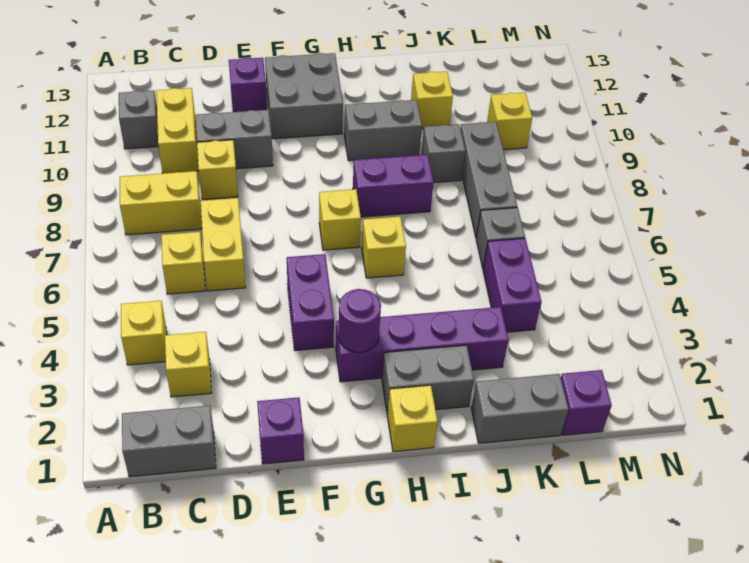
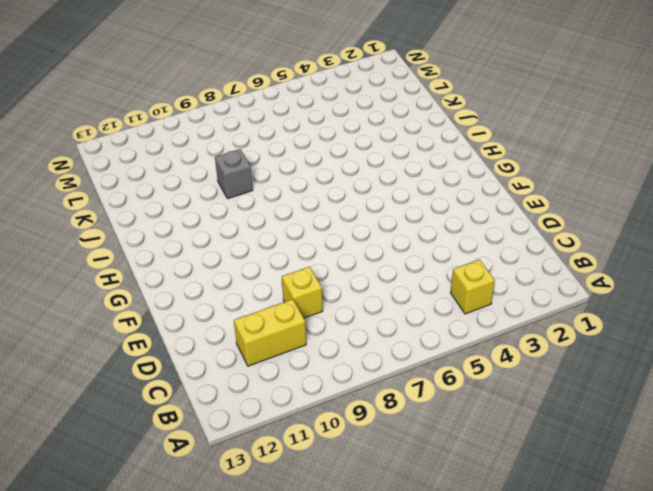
none -> grey brick B1:C1 level 1
none -> yellow brick B8:C8 level 1
none -> grey brick B11 level 1
none -> yellow brick C3 level 1

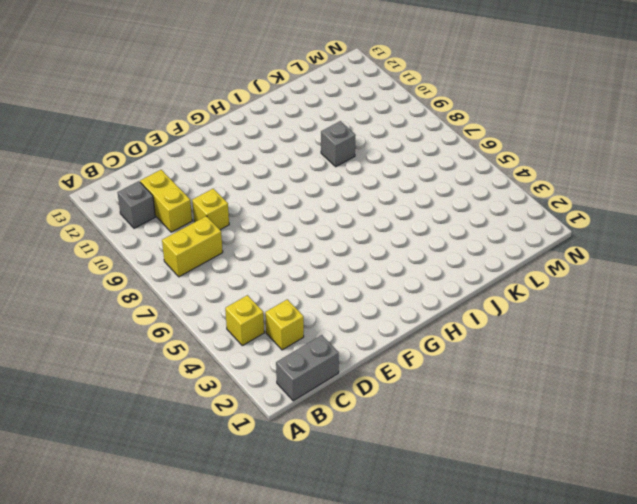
none -> yellow brick C6 level 1
none -> yellow brick D6:D7 level 1
none -> grey brick D10:E10 level 1
none -> purple brick E1 level 1

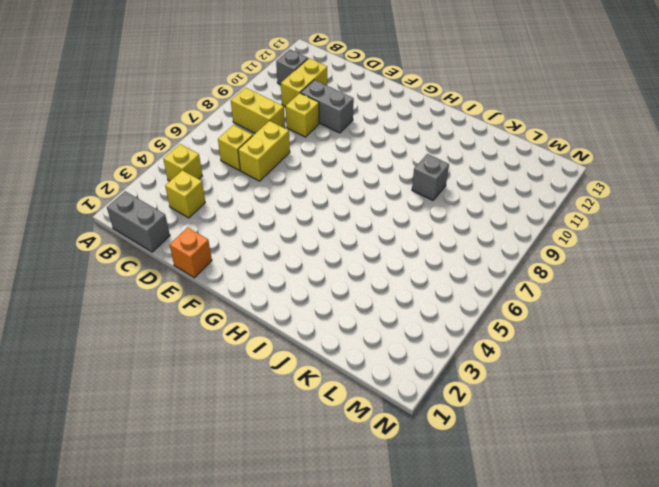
orange brick E1 level 1 -> purple brick E1 level 1
none -> purple brick E12 level 1
none -> purple brick F4:F5 level 1
none -> grey brick F11:G12 level 1
none -> purple brick G3:J3 level 1

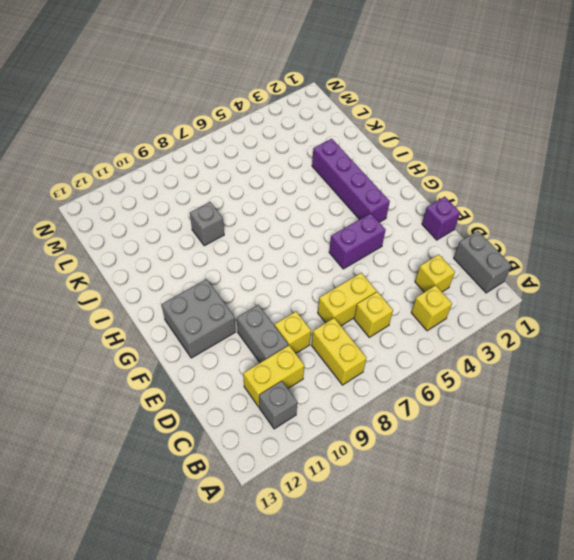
none -> purple brick E12 level 1
none -> yellow brick G7 level 1
none -> yellow brick H1 level 1
none -> grey brick H2:I2 level 1

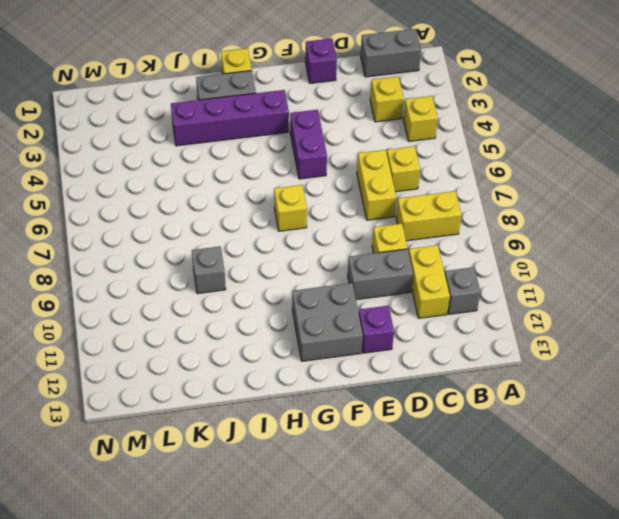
none -> yellow brick H6 level 1
none -> purple brick H8:I8 level 1
none -> grey brick H10:I10 level 1
none -> grey brick J1:K1 level 1

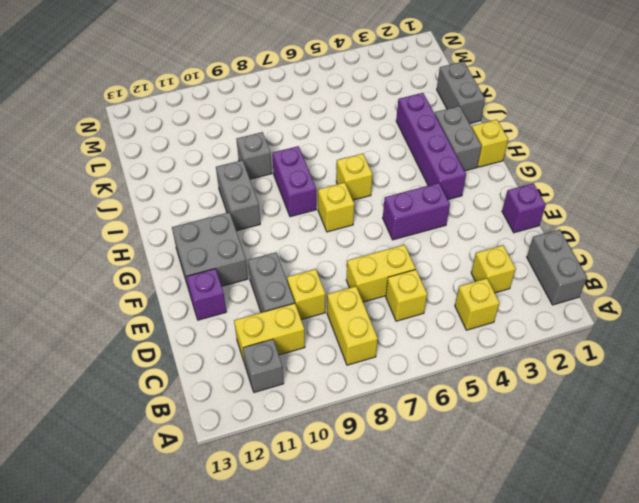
none -> yellow brick J11 level 1
none -> purple brick K4:K5 level 1
none -> grey brick K6 level 1
none -> grey brick K7:K9 level 1

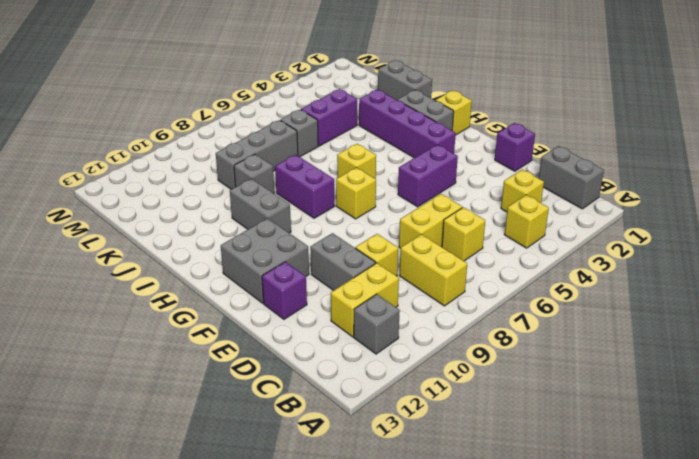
none -> yellow brick J11 level 1
none -> purple brick L1 level 1
none -> yellow brick L10 level 1
none -> purple round brick G3 level 2

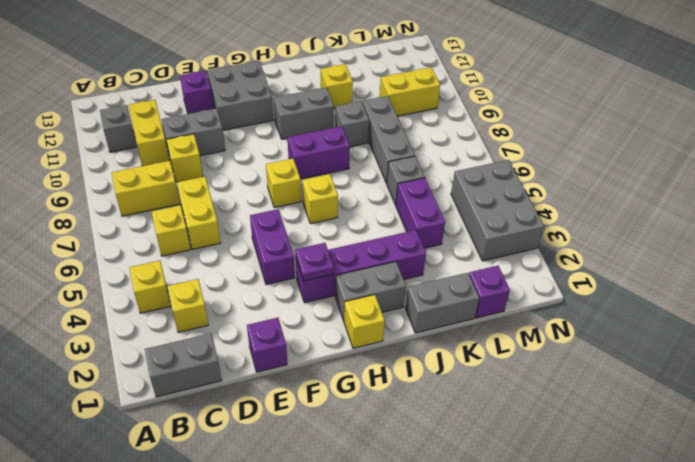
purple plate G3 level 2 -> purple round brick G3 level 2
yellow brick L10:M10 level 1 -> yellow brick L10 level 1
grey brick M3:N5 level 1 -> none

